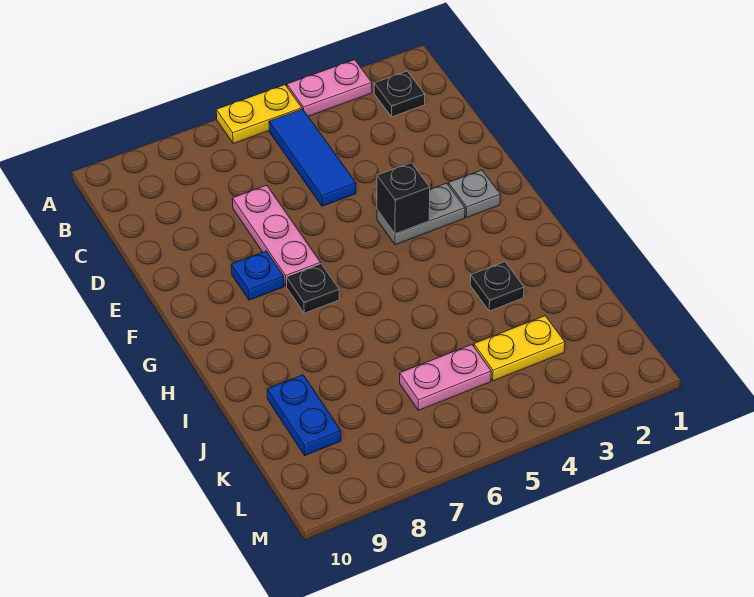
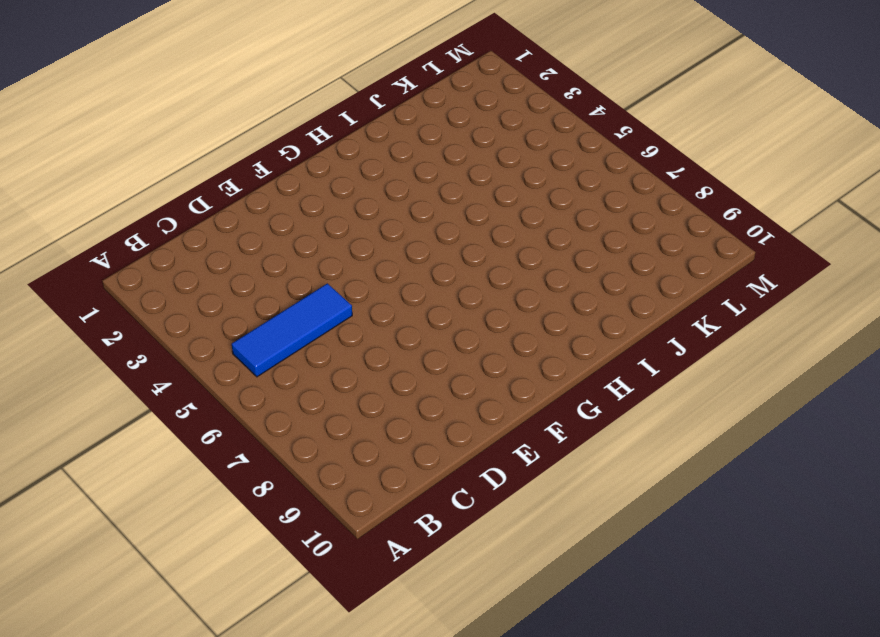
none -> pink plate A3:A4 level 1
none -> yellow plate A5:A6 level 1
none -> black plate B2 level 1

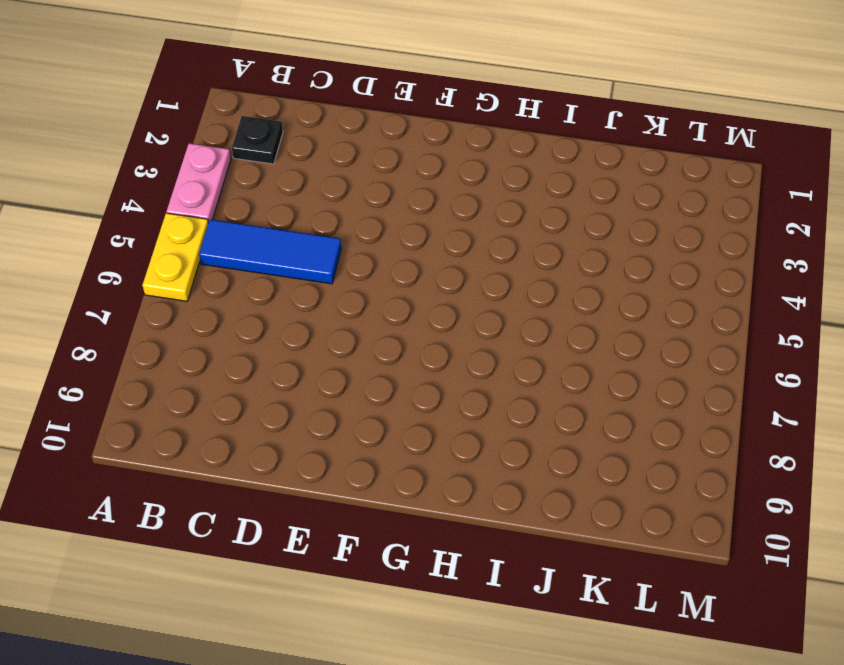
none -> pink plate D7:F7 level 1
none -> grey plate F2 level 1
none -> grey plate F3:F4 level 1

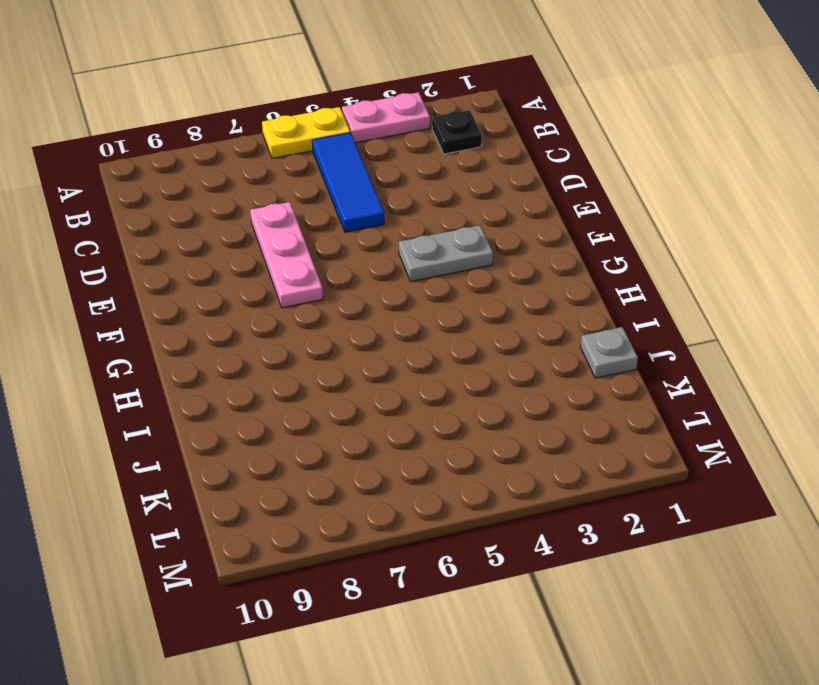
grey plate J1 level 1 -> grey plate F2 level 1
none -> blue plate F8 level 1
none -> black plate G7 level 1
none -> black plate I3 level 1

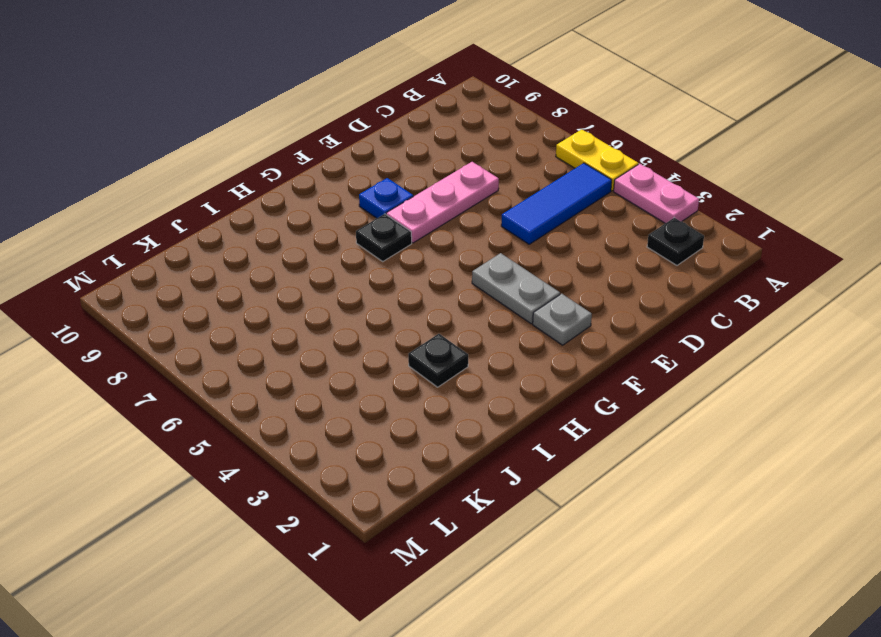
none -> blue plate J9:K9 level 1
none -> yellow plate K3:K4 level 1
none -> pink plate K5:K6 level 1

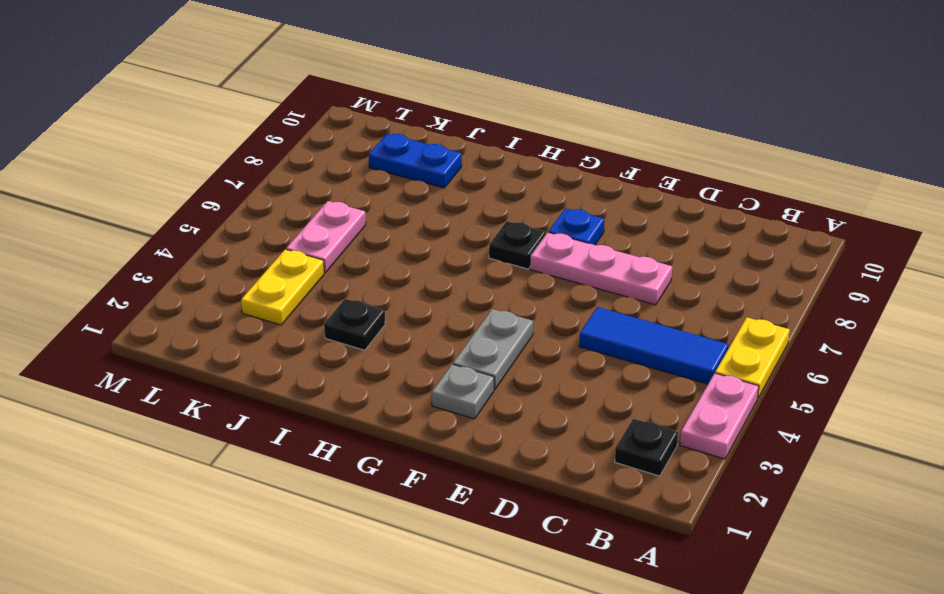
none -> black brick F4 level 2

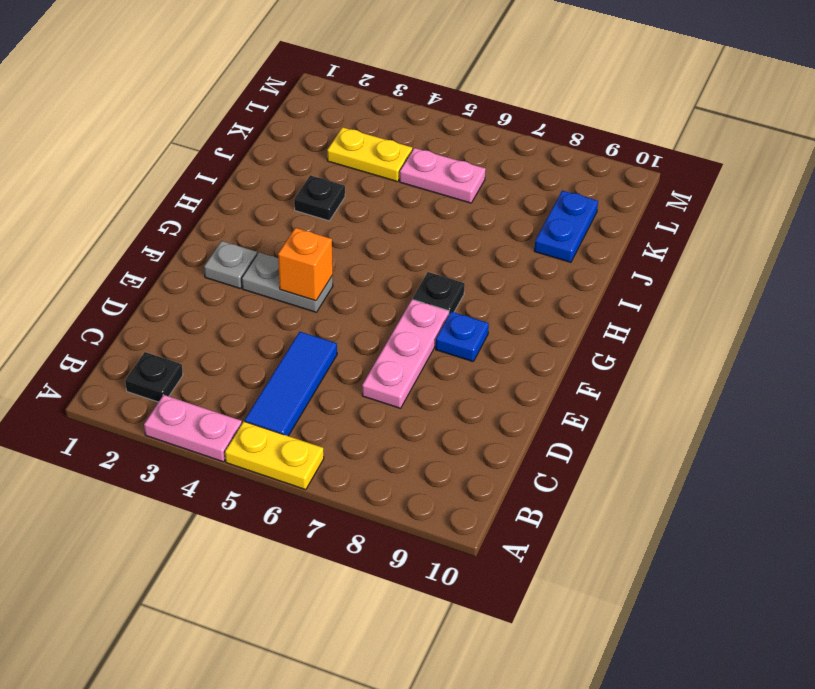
orange brick F4 level 2 -> black brick F4 level 2

